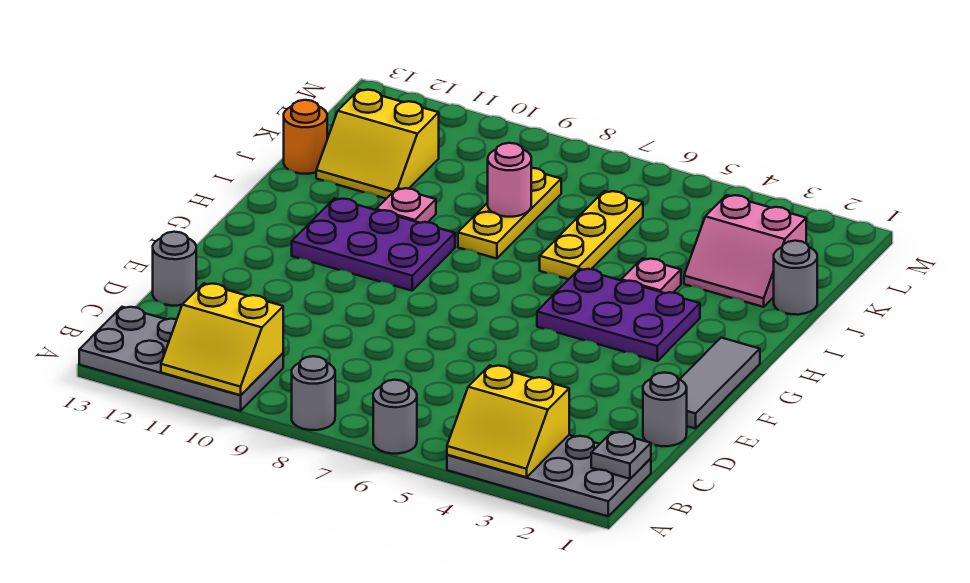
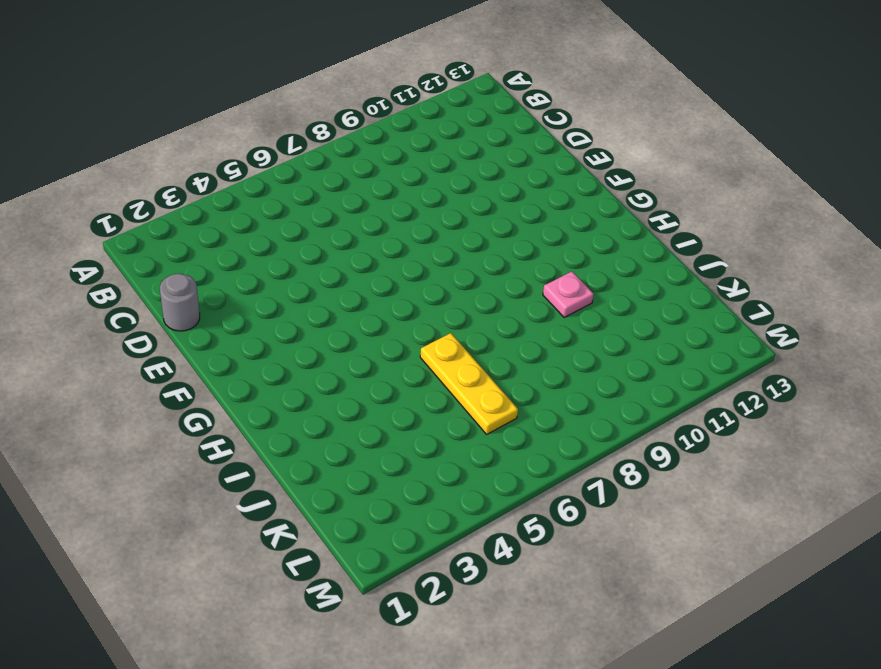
none -> grey plate A1:B4 level 1
none -> grey round brick A6 level 1
none -> grey round brick A8 level 1

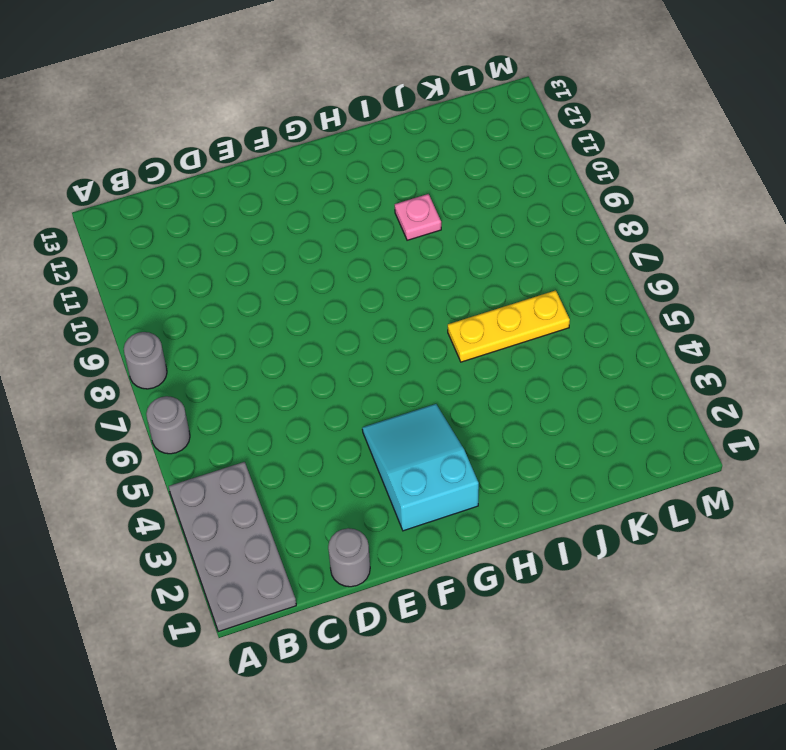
cyan slope F2:G4 level 1 top 2 -> purple plate G3:H5 level 1
none -> grey plate A10:B13 level 1
none -> grey round brick D13 level 1
none -> grey tile E1:G1 level 1

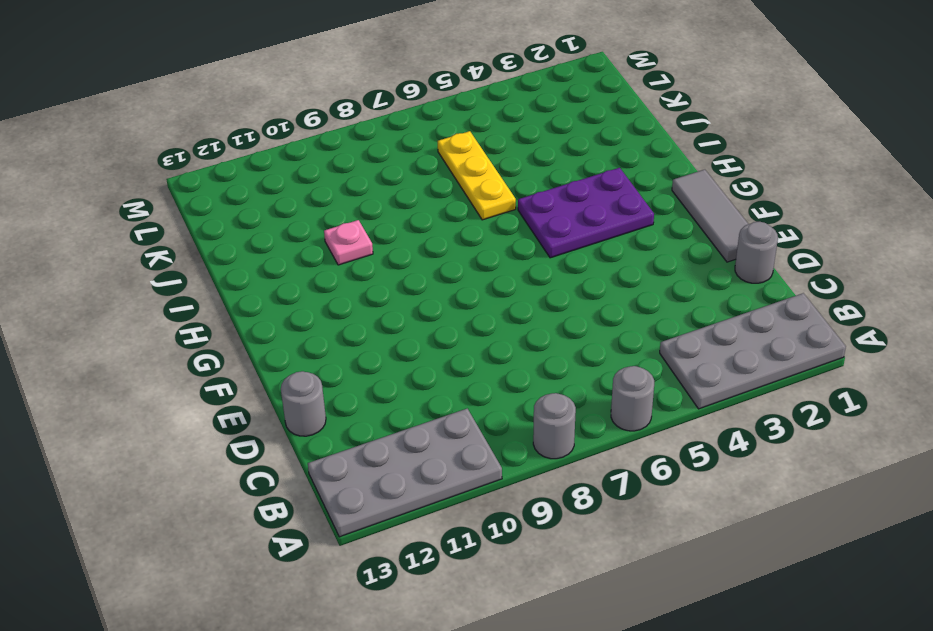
none -> purple plate G9:H11 level 1
none -> pink plate I4 level 1
none -> yellow plate I8:K8 level 1

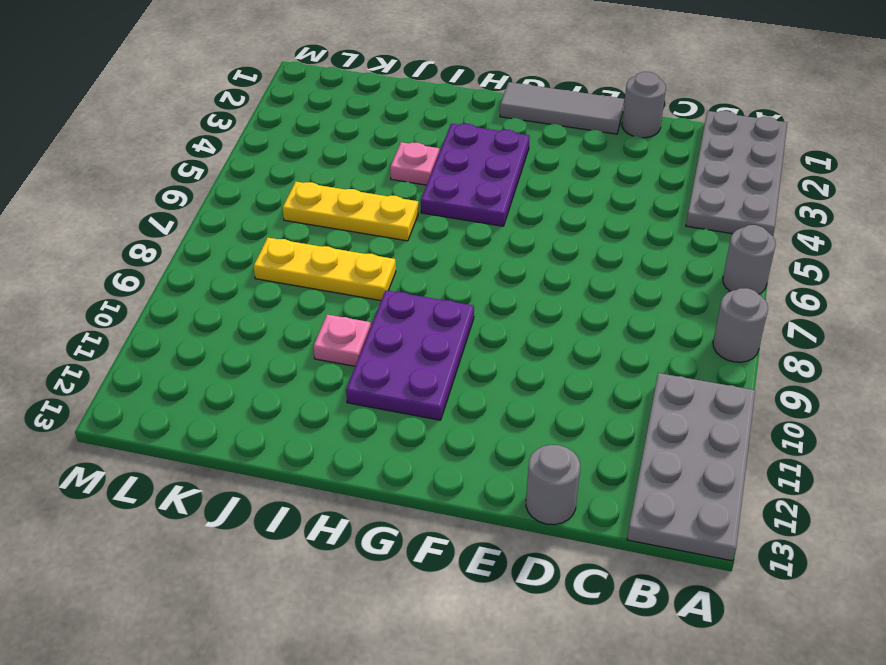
none -> grey round brick J1 level 1
none -> pink slope J2:K3 level 1 top K
none -> yellow slope J11:K12 level 1 top K

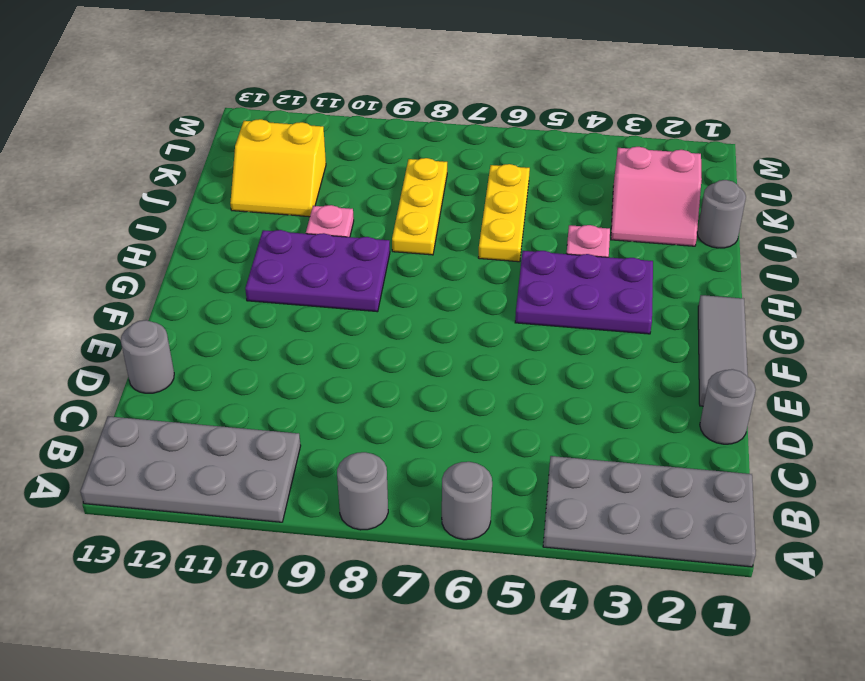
none -> orange round brick J13 level 1
none -> yellow slope A3:B4 level 2 top B
none -> yellow slope A10:B11 level 2 top B

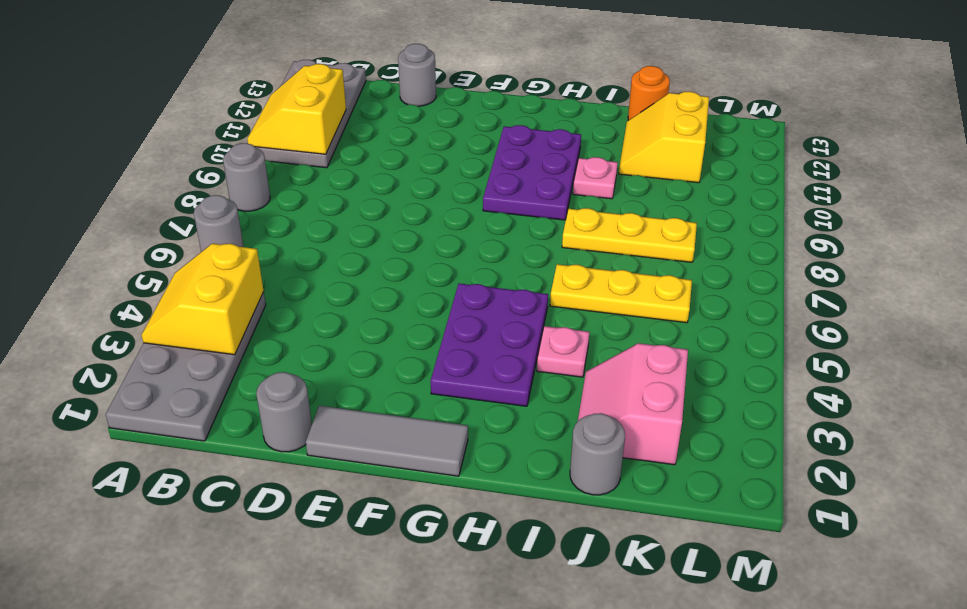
none -> grey plate B1 level 2
none -> pink round brick J8 level 2

